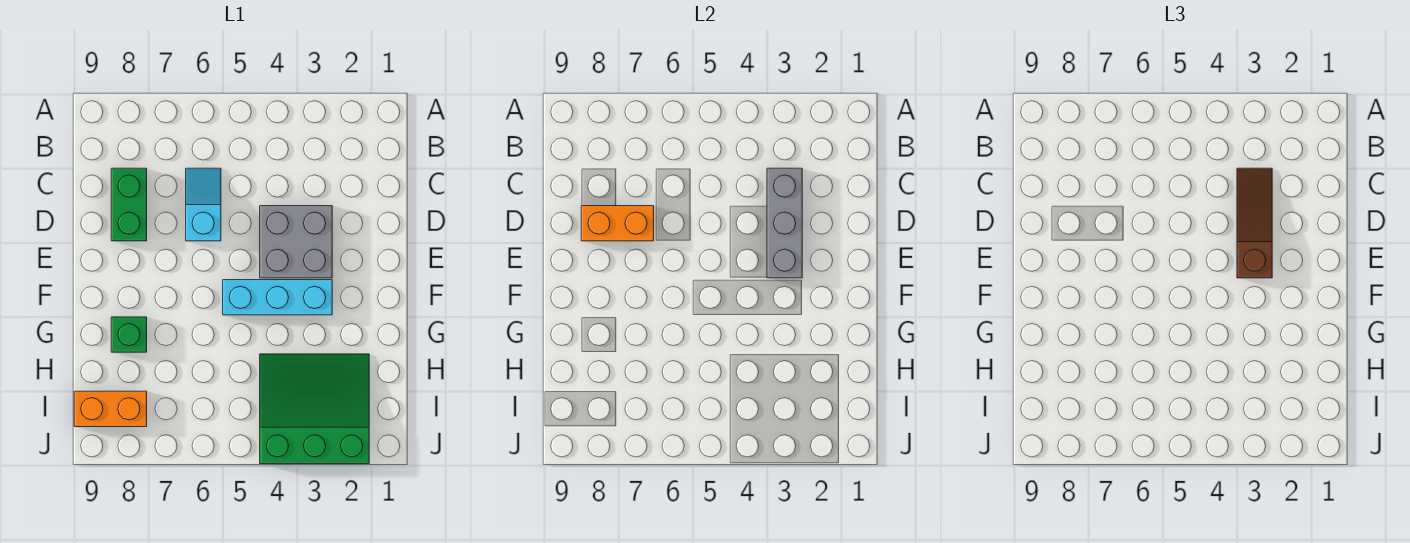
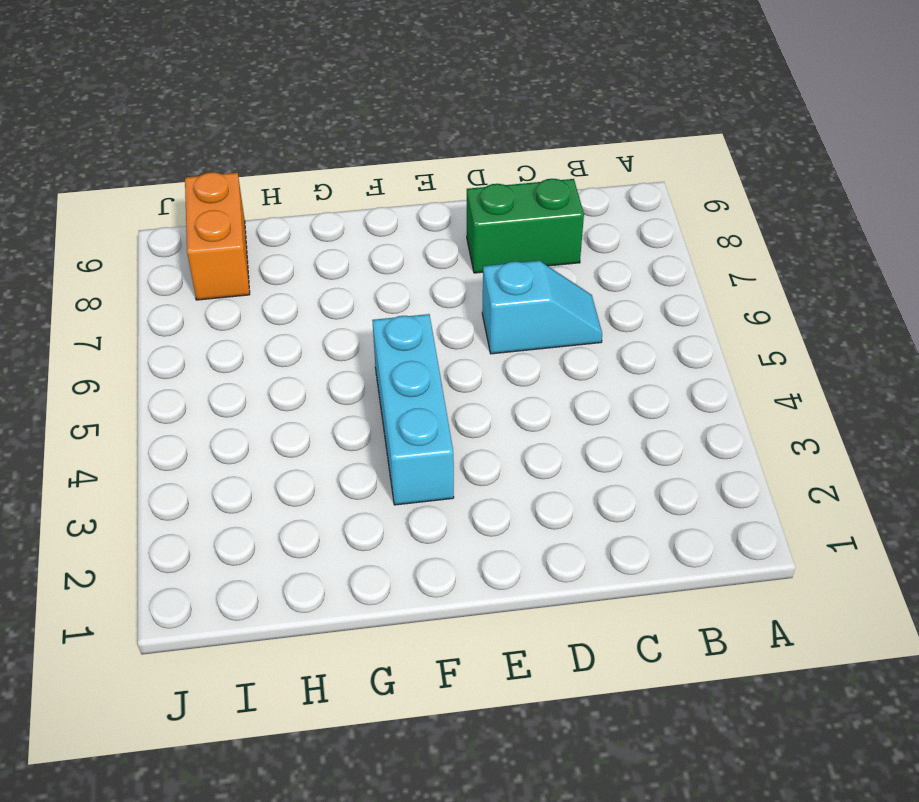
none -> grey brick D3:E4 level 1
none -> green brick G8 level 1

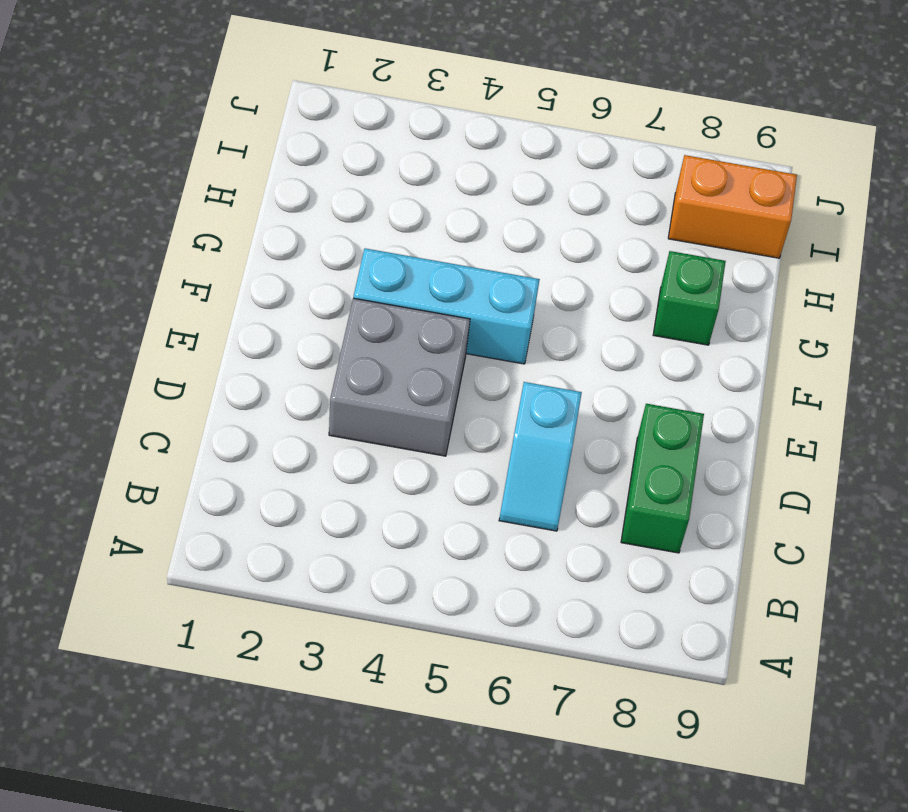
none -> green slope H2:J4 level 1 top J
none -> grey brick C3:E3 level 2

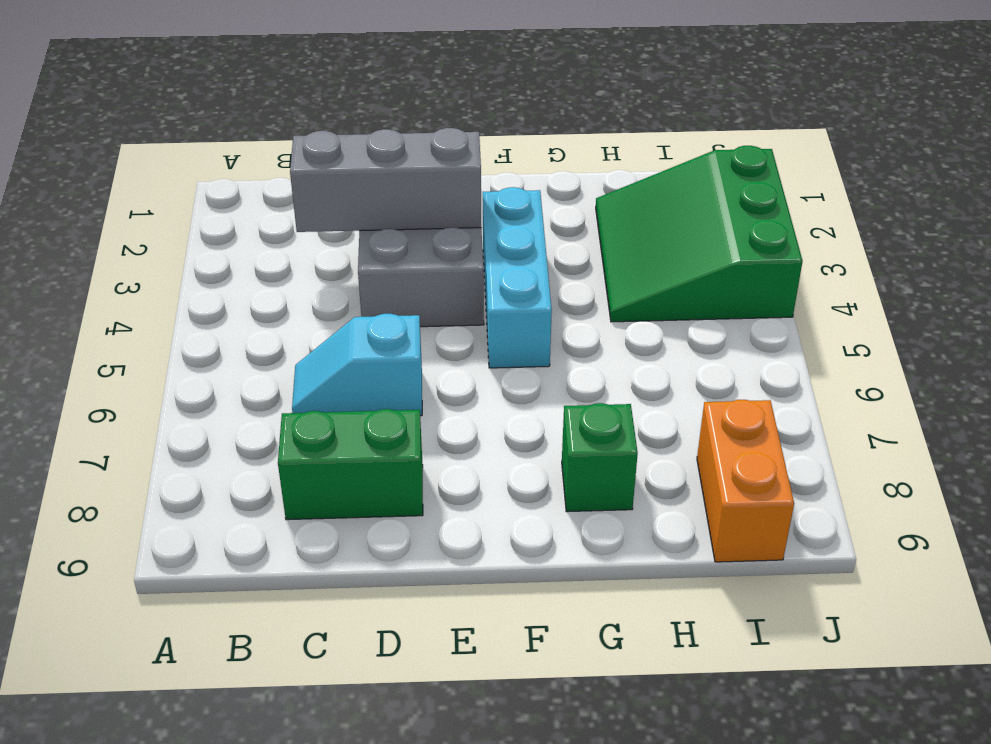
none -> orange brick D7:D8 level 2
none -> brown slope C3:E3 level 3 top E

